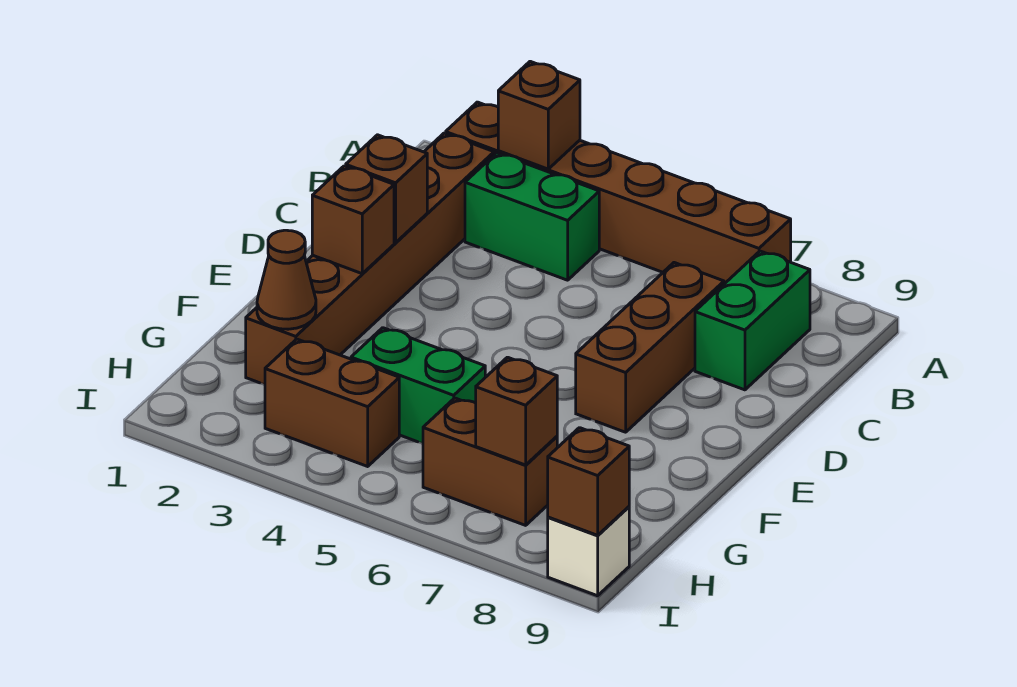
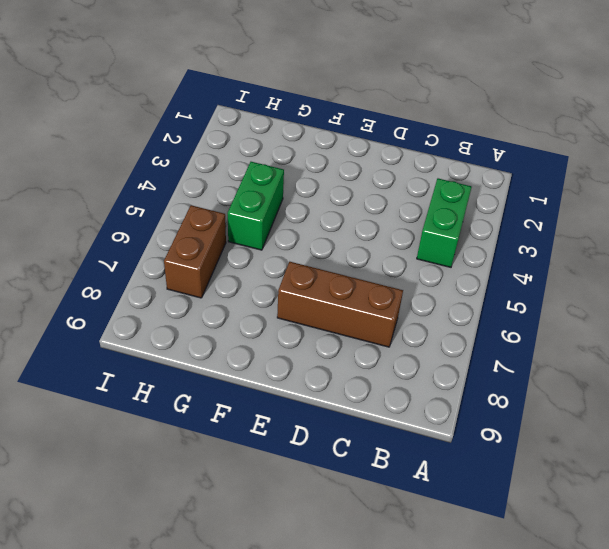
none -> brown brick A2:A7 level 1
none -> brown brick B2:G2 level 1
none -> green brick B8:C8 level 1

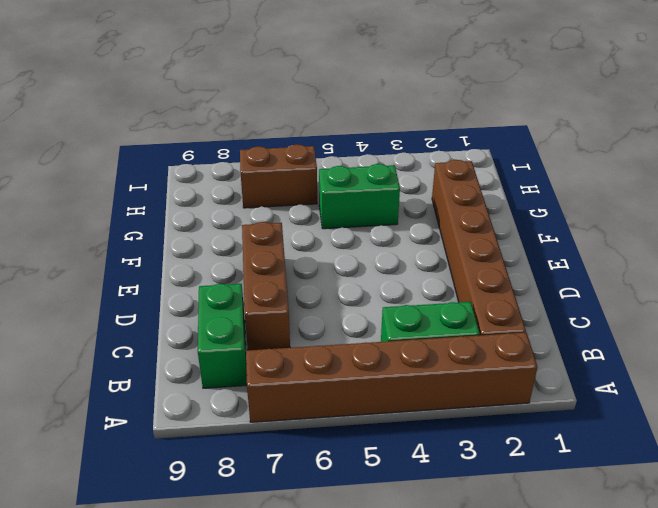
none -> brown brick H3:H4 level 1
none -> white brick I9 level 1
none -> brown brick A3 level 2

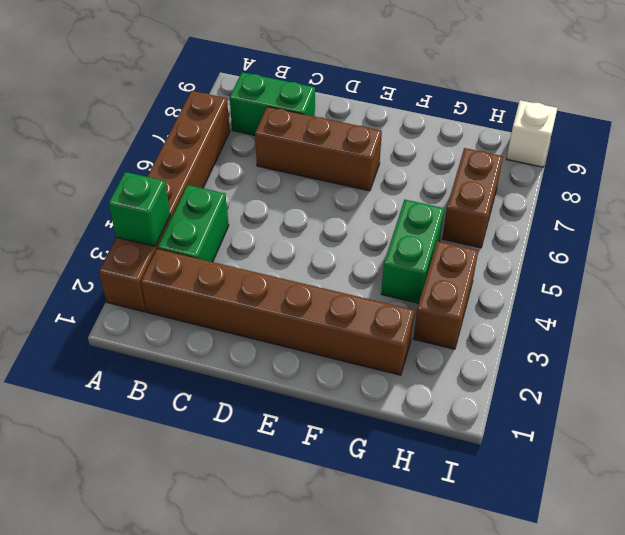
green brick A3 level 2 -> brown brick A3 level 2
none -> brown brick D2 level 2
none -> brown brick E2 level 2
none -> brown cone G2 level 2

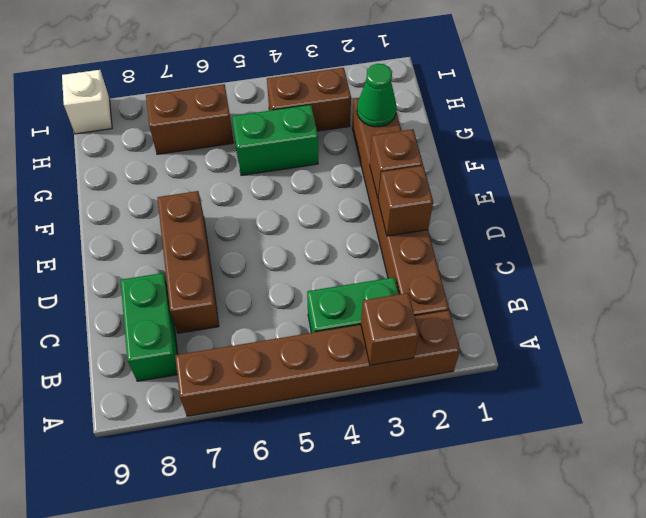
green cone G2 level 2 -> brown cone G2 level 2
none -> brown brick H7 level 2
none -> brown brick I9 level 2

